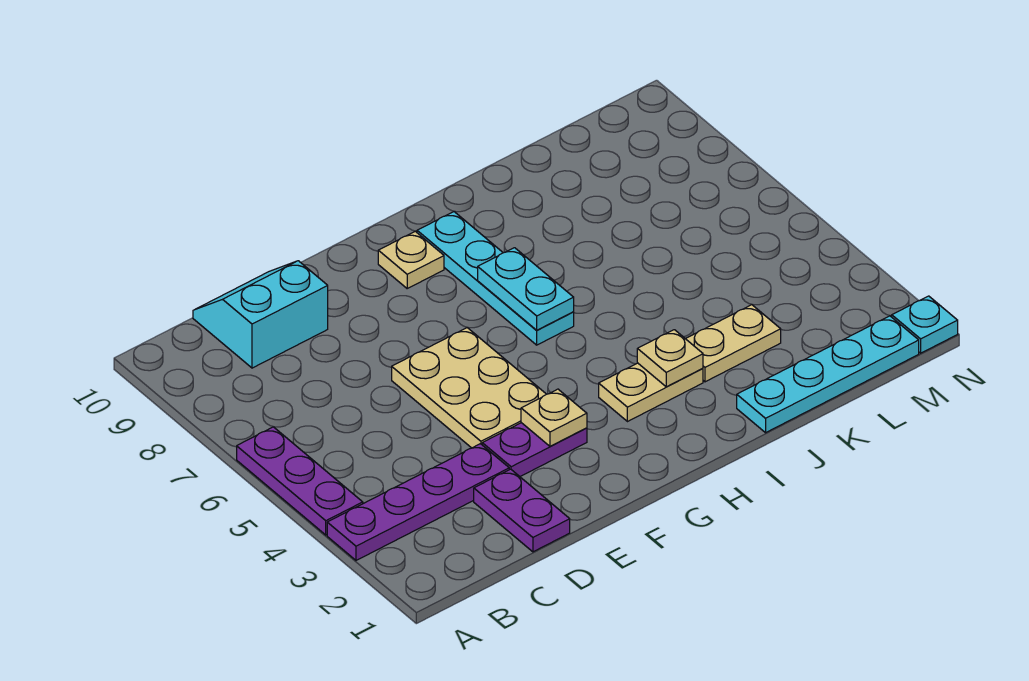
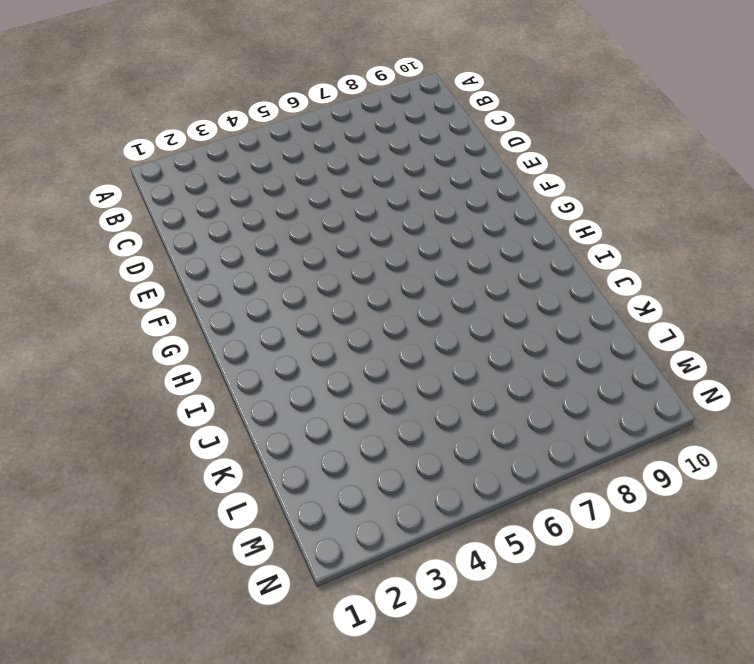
none -> purple plate A3:D3 level 1
none -> purple plate A4:A6 level 1
none -> cyan slope C9:D10 level 1 top 9

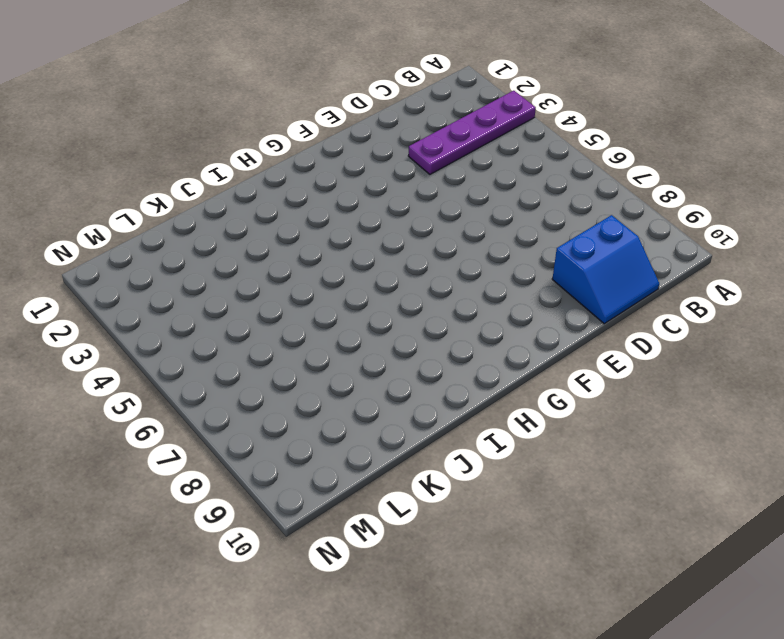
blue slope C9:D10 level 1 top 9 -> cyan slope C9:D10 level 1 top 9
none -> purple plate A4:A6 level 1
none -> purple plate D1:D2 level 1
none -> purple plate E3:F3 level 1

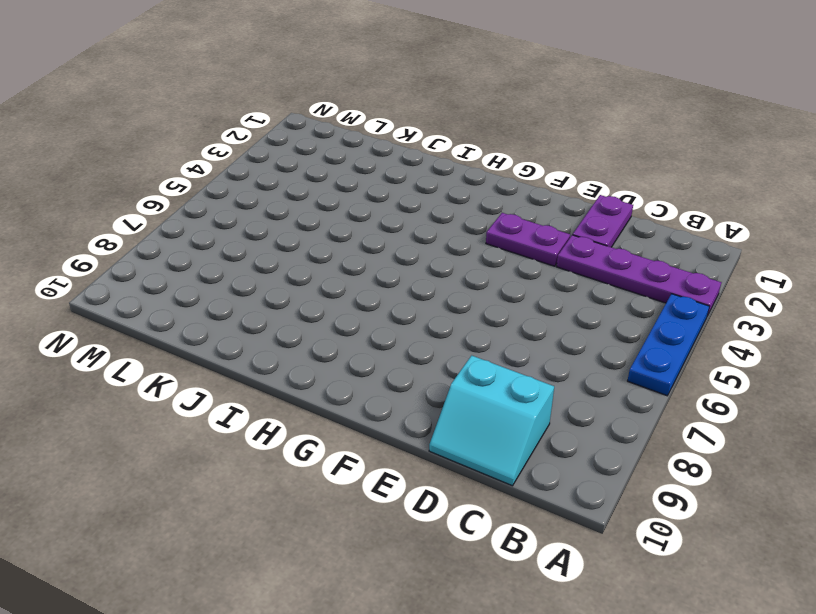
blue plate A4:A6 level 1 -> purple plate A4:A6 level 1
none -> tan plate E4:F6 level 1
none -> tan plate G9 level 1
none -> tan plate H3:I3 level 1

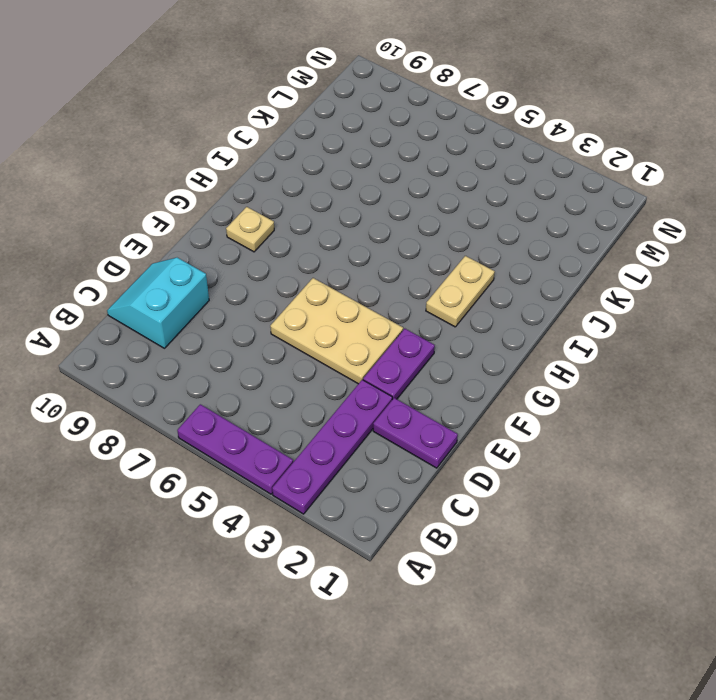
none -> cyan plate H6:H9 level 1
none -> cyan plate J1:M1 level 1
none -> tan plate J3:K3 level 1

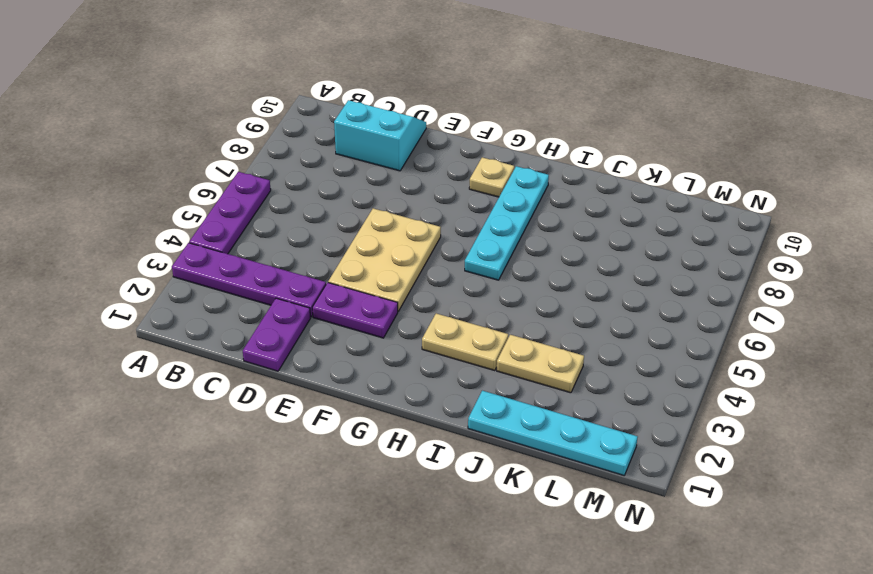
none -> cyan plate N1 level 1
none -> tan plate F3 level 2
none -> cyan plate H6:H7 level 2

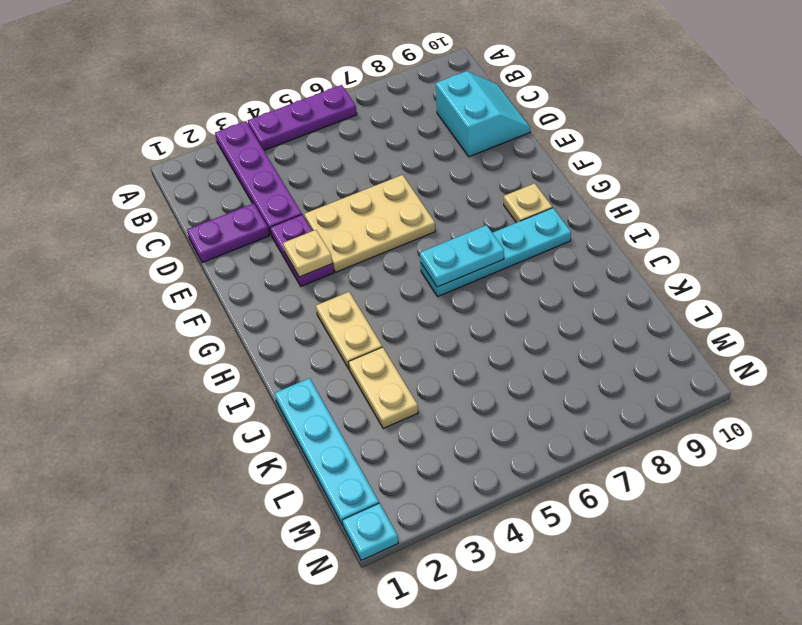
none -> tan plate I3 level 2

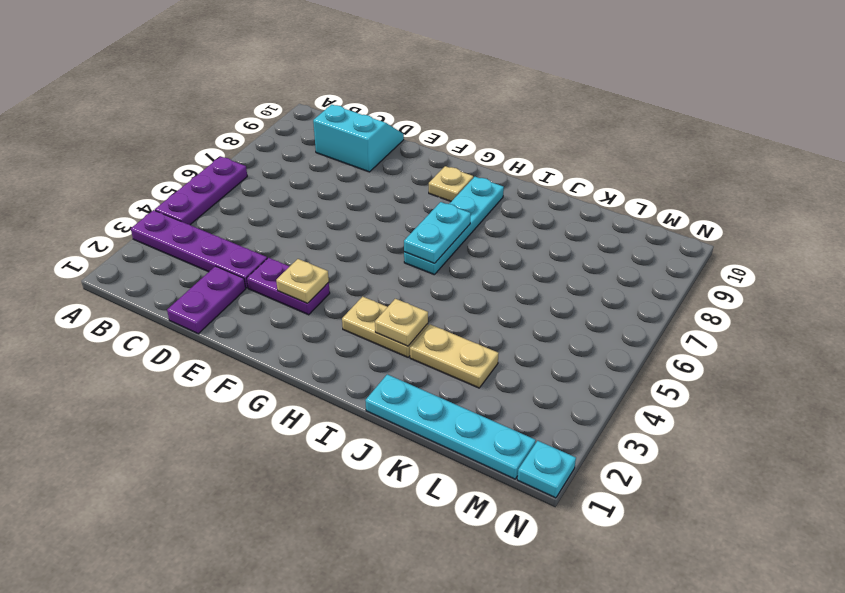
none -> tan plate E4:F6 level 1

